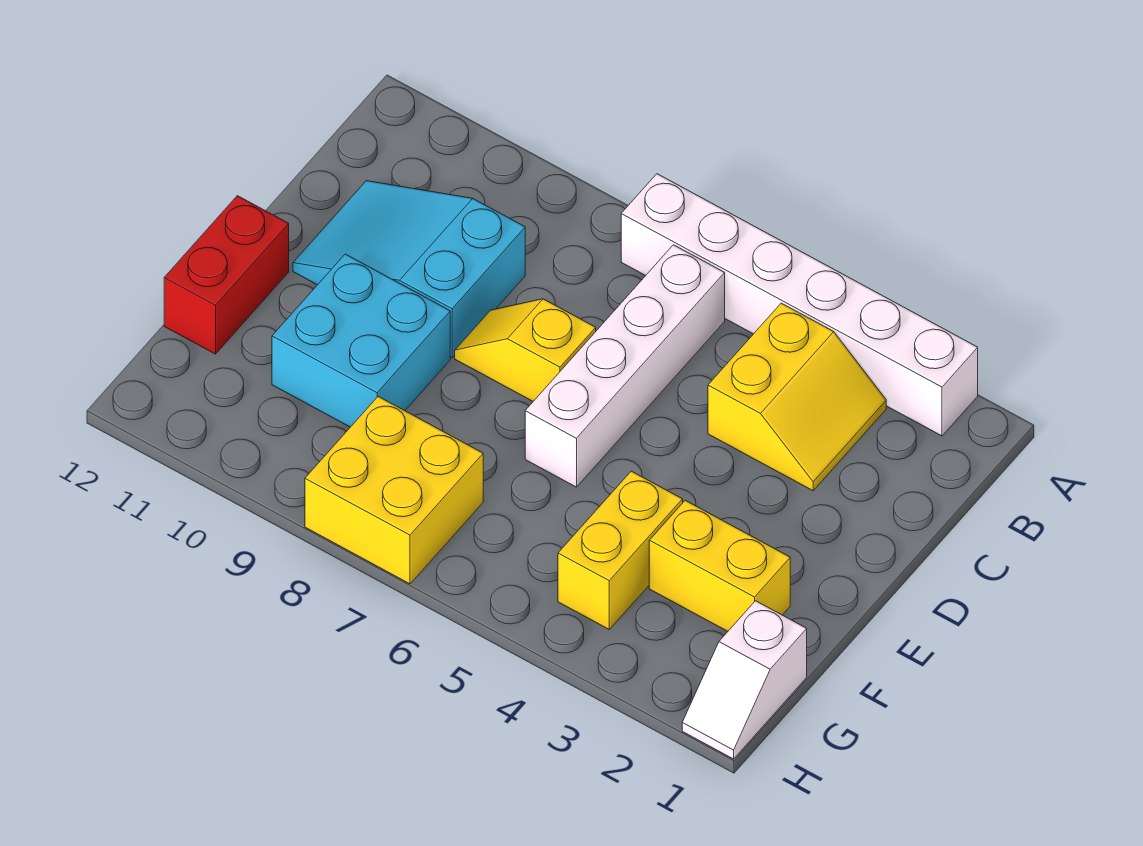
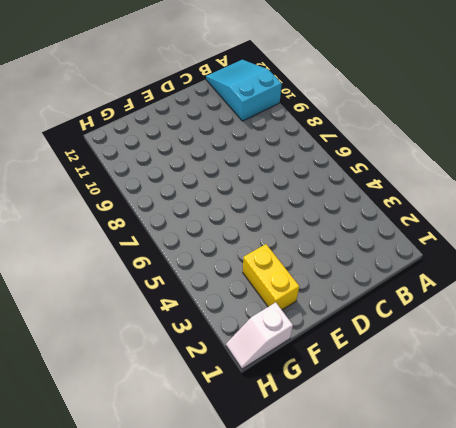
cyan slope A10:B12 level 1 top 10 -> cyan slope C9:D11 level 1 top 9
none -> white brick A2:A7 level 1
none -> yellow slope B3:C4 level 1 top 4

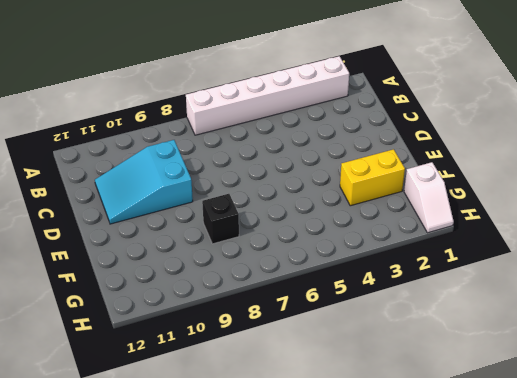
black brick F8 level 1 -> none
none -> yellow slope B3:C4 level 1 top 4
none -> white brick B6:E6 level 1

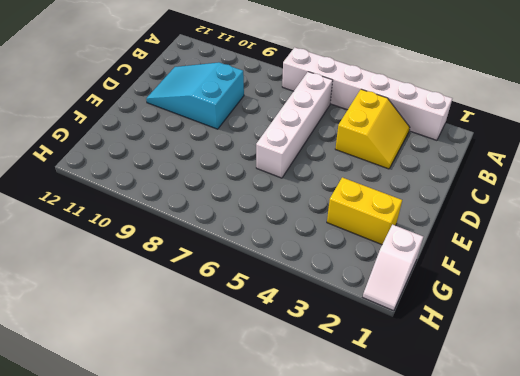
none -> yellow slope D7:D8 level 1 top 7
none -> cyan brick E9:F10 level 1

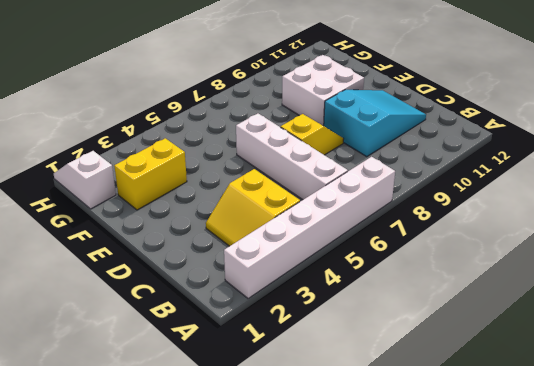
white brick E9:F10 level 1 -> cyan brick E9:F10 level 1
none -> red brick E12:F12 level 1
none -> yellow brick F4:G4 level 1

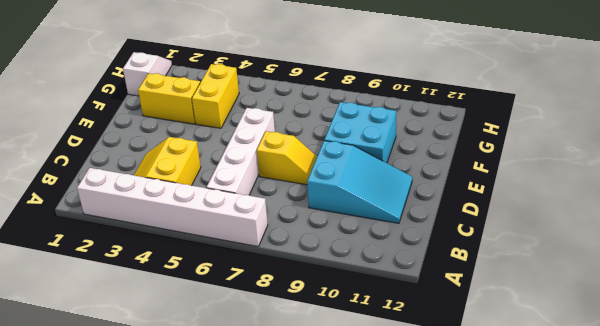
none -> red brick E12:F12 level 1
none -> yellow brick G7:H8 level 1

